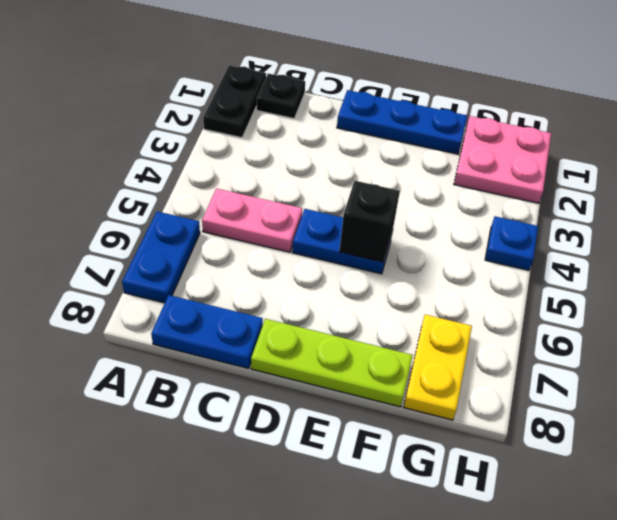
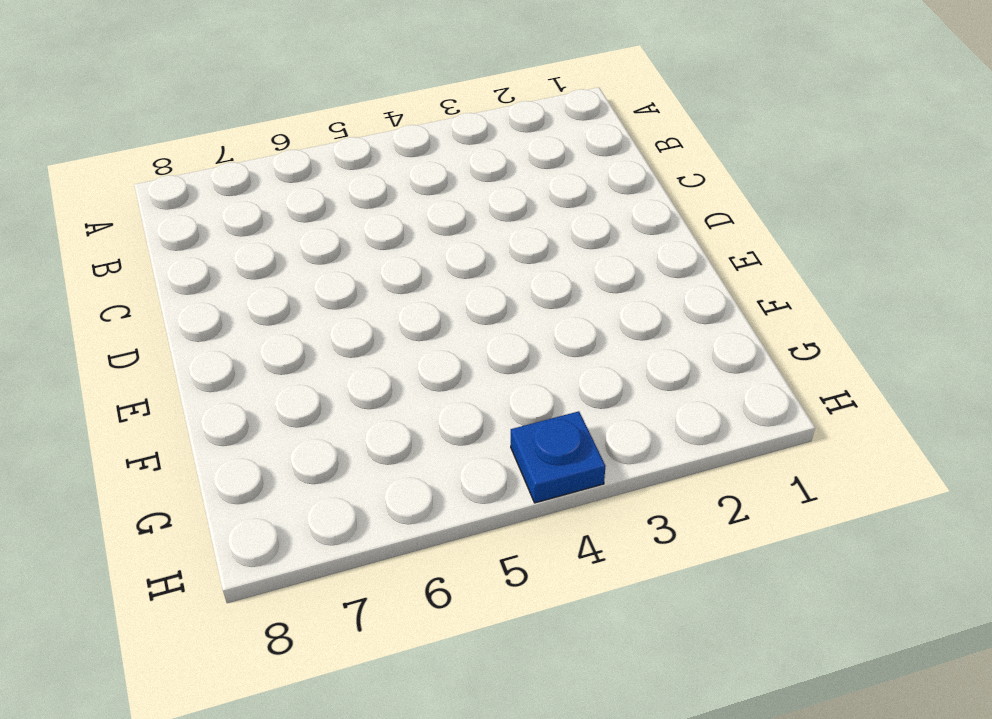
none -> black plate A1:A2 level 1
none -> blue plate A6:A7 level 1
none -> black plate B1 level 1

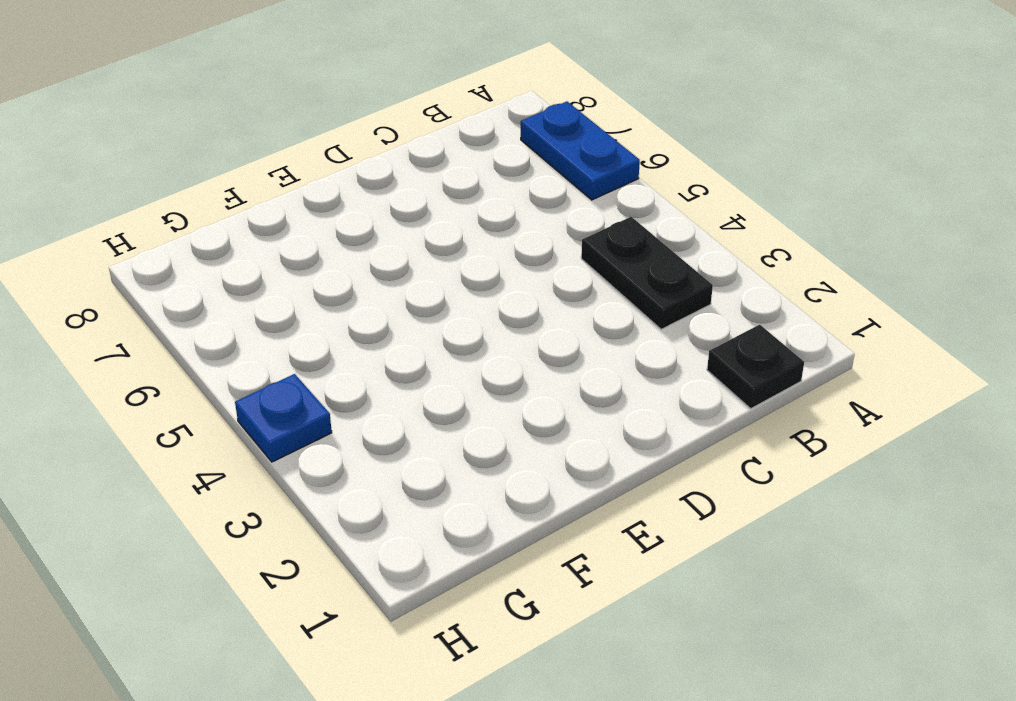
black plate B3:B4 level 1 -> black plate A1:A2 level 1
none -> pink plate B5:C5 level 1
none -> blue plate B8:C8 level 1
none -> blue plate D1:F1 level 1

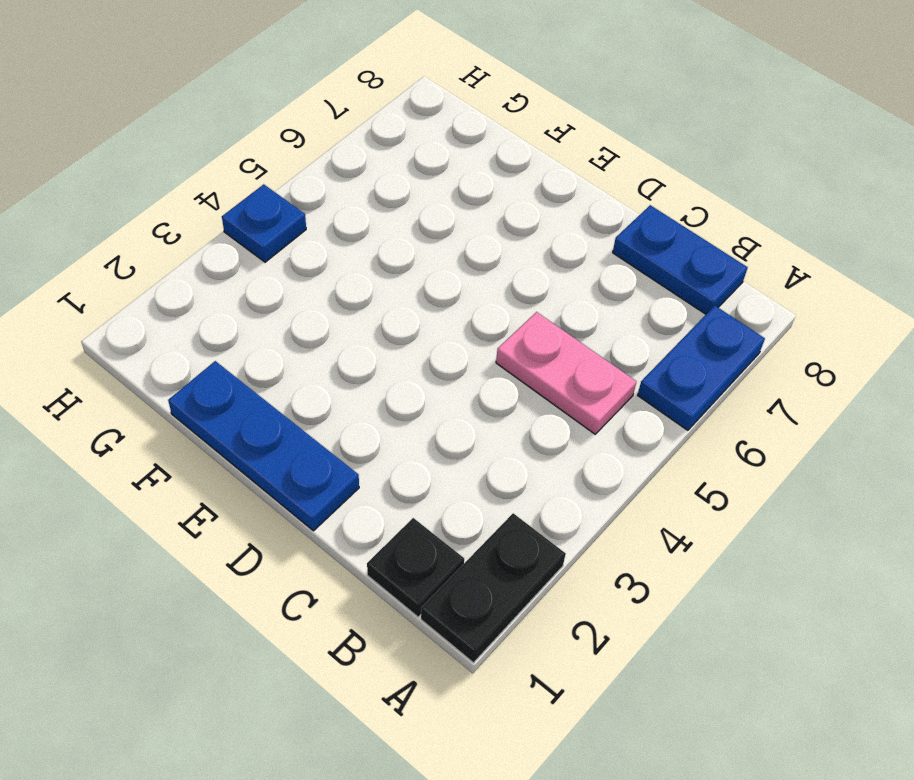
none -> blue plate D5:E5 level 1
none -> lime plate D8:F8 level 1
none -> pink plate G1:H2 level 1

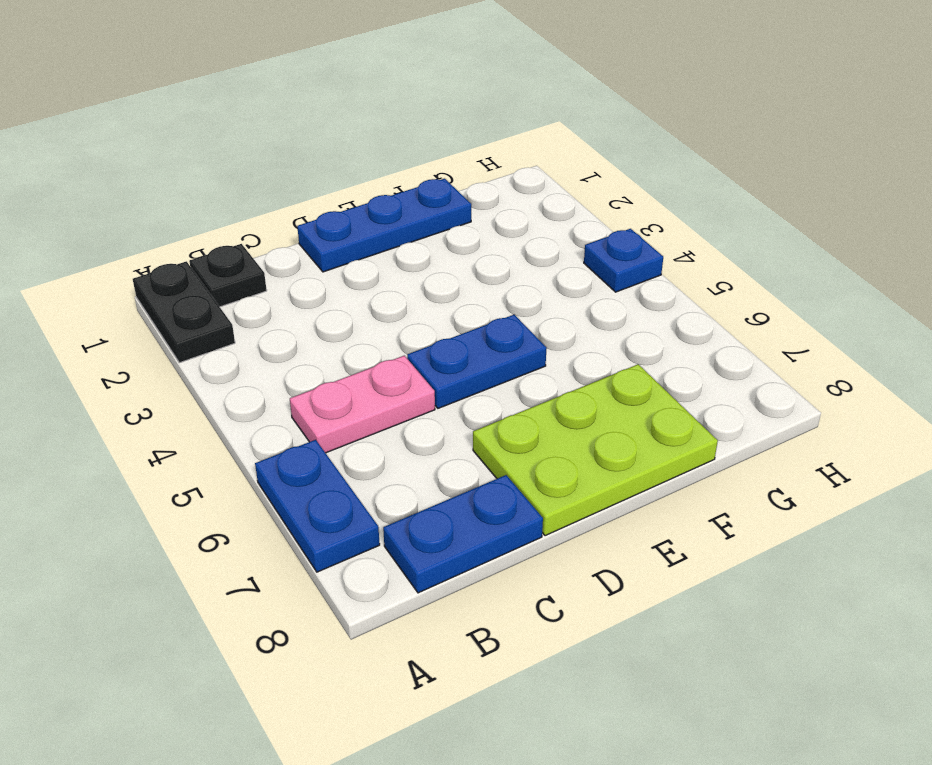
lime plate D7:F8 level 1 -> lime plate D8:F8 level 1
none -> pink plate G1:H2 level 1
none -> yellow plate G7:G8 level 1
none -> black brick E5 level 2

